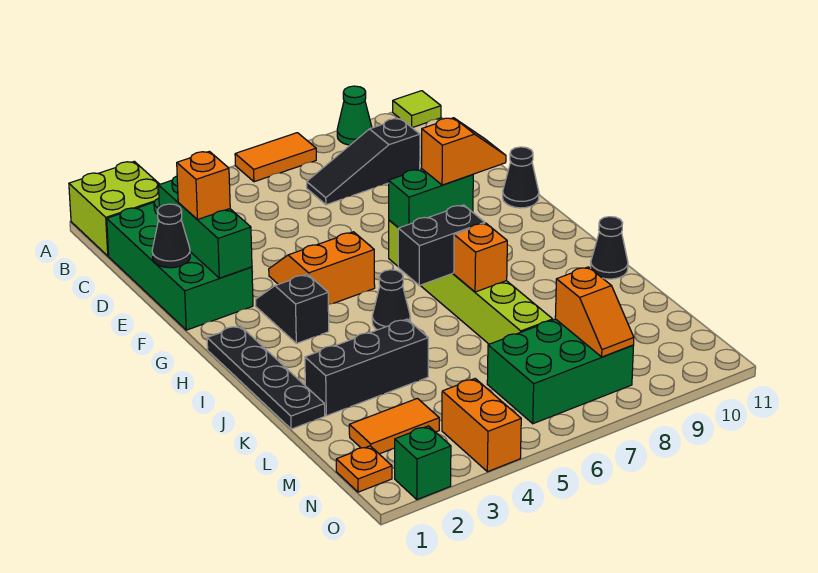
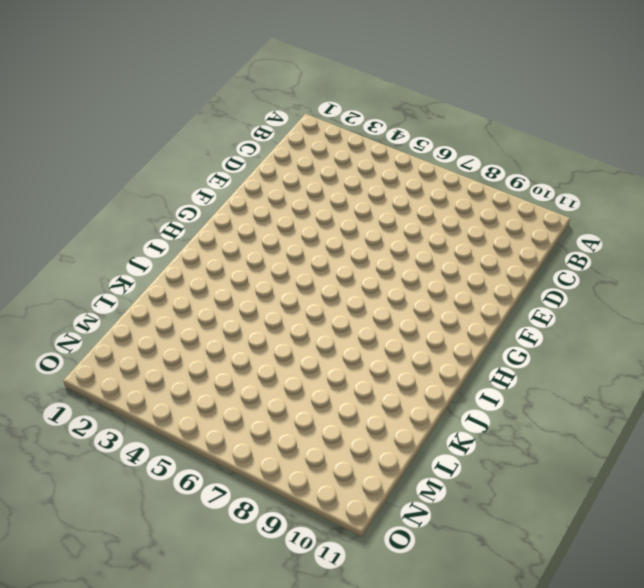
none -> lime brick A1:B2 level 1
none -> orange tile A6:A7 level 1
none -> green cone A9 level 1

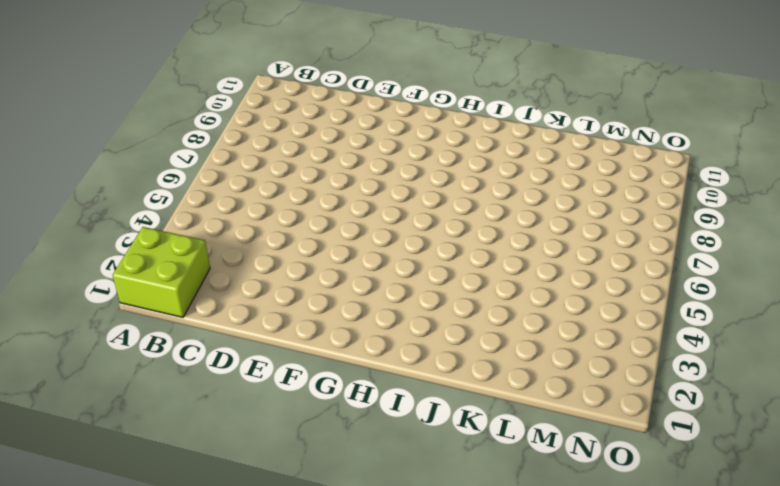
none -> orange tile A6:A7 level 1
none -> green cone A9 level 1
none -> lime tile A11 level 1

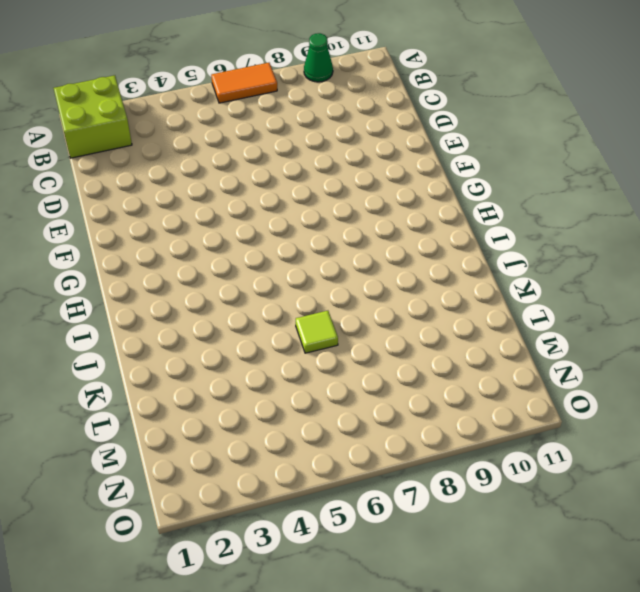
lime tile K6 level 1 -> lime tile A11 level 1
none -> green brick C1:F2 level 1
none -> black slope C7:C9 level 1 top 9
none -> orange slope F4:G5 level 1 top G

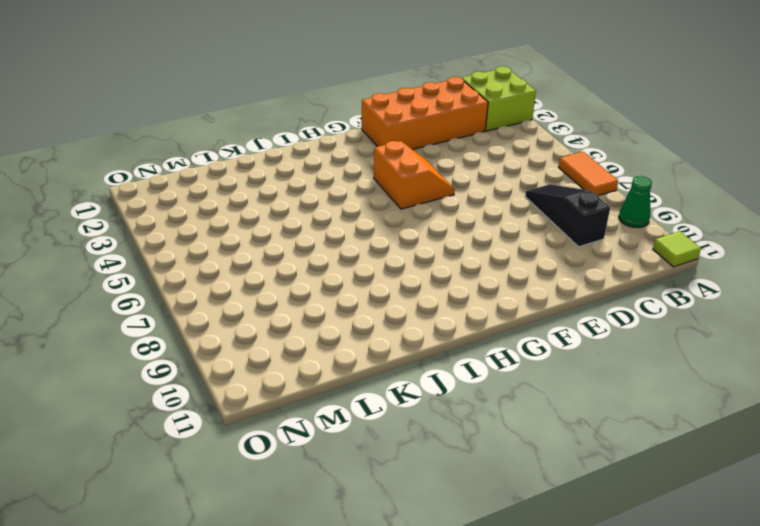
orange brick C1:F2 level 1 -> green brick C1:F2 level 1
none -> black cone F11 level 1
none -> black slope G3:H3 level 1 top H
none -> lime brick G7:L7 level 1

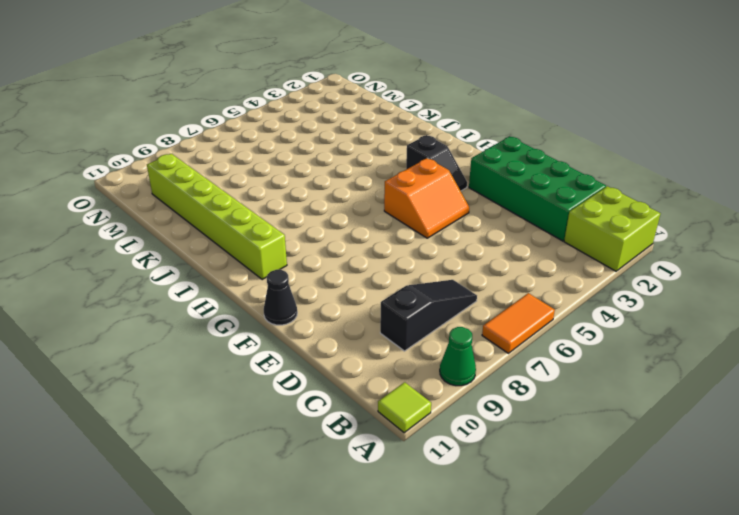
lime brick H10:M10 level 1 -> lime brick G7:L7 level 1
none -> black plate H1:K1 level 1
none -> black cone I5 level 1
none -> black cone J11 level 1

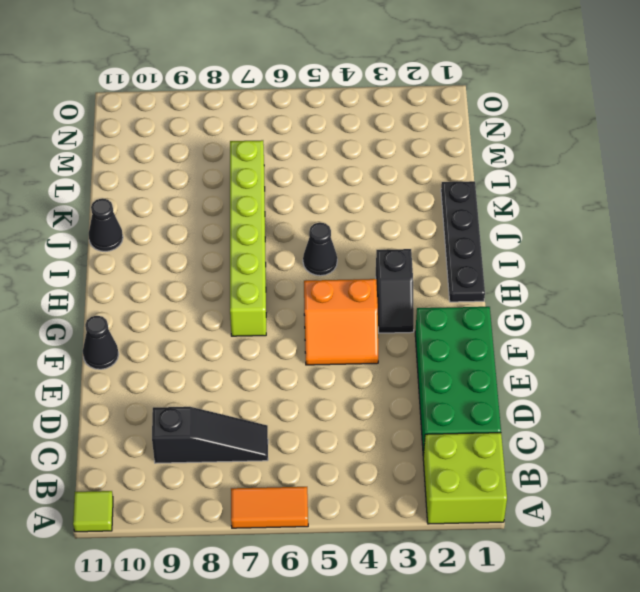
none -> green cone A9 level 1
none -> black brick K2:K4 level 1
none -> orange tile M2:M3 level 1

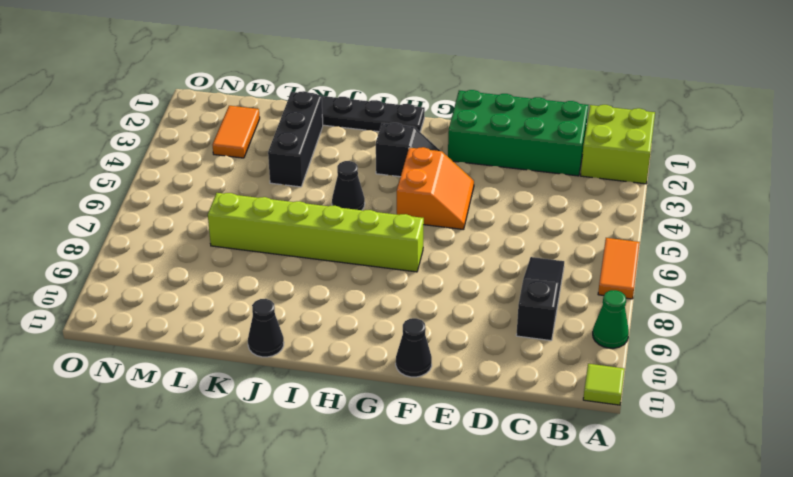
none -> green brick M6:N8 level 1
none -> orange plate N1 level 1
none -> orange brick N4:O4 level 1

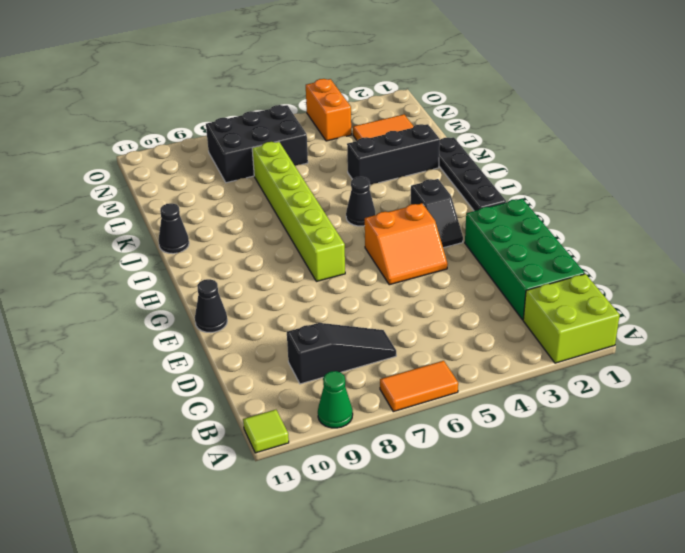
black brick M6:N8 level 1 -> green brick M6:N8 level 1
none -> orange plate N1 level 1
none -> green brick O2 level 1
none -> green brick D2:F2 level 2

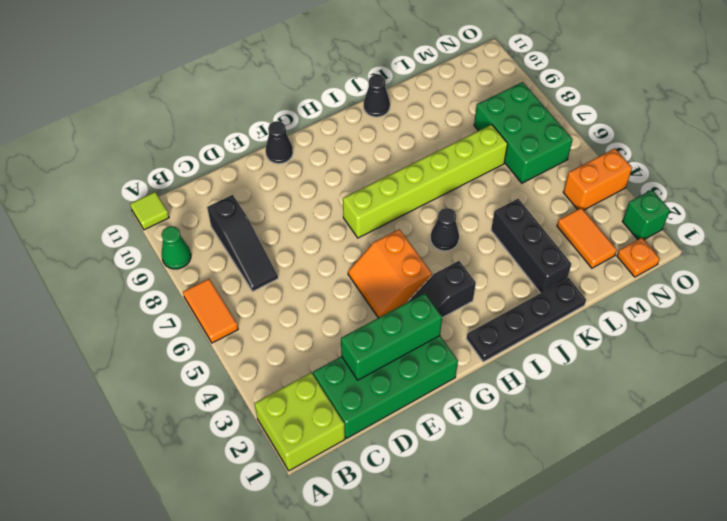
none -> black cone E1 level 2
none -> green brick G7:G8 level 2
none -> black brick I6:I7 level 2

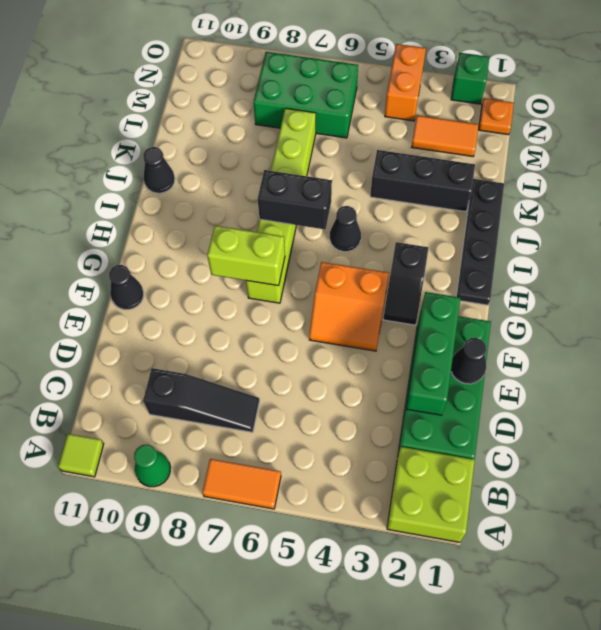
lime brick G7:G8 level 2 -> green brick G7:G8 level 2
none -> orange brick J7 level 2
none -> orange slope M8:N8 level 2 top M
none -> orange brick E2 level 3

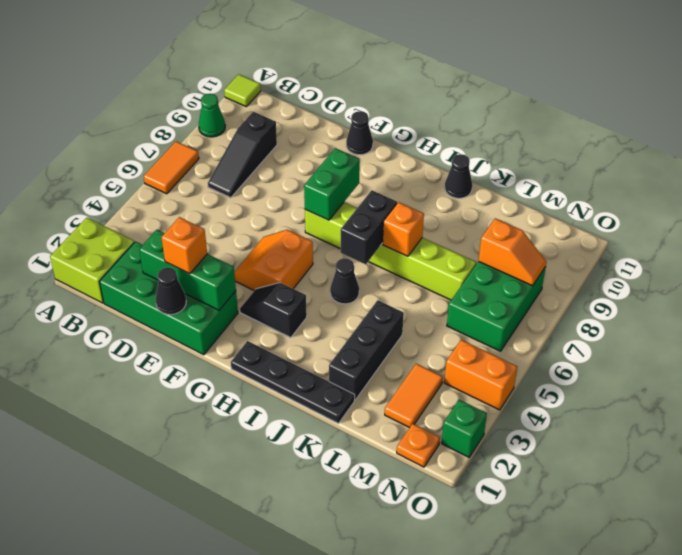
none -> orange slope G8:G9 level 3 top 8

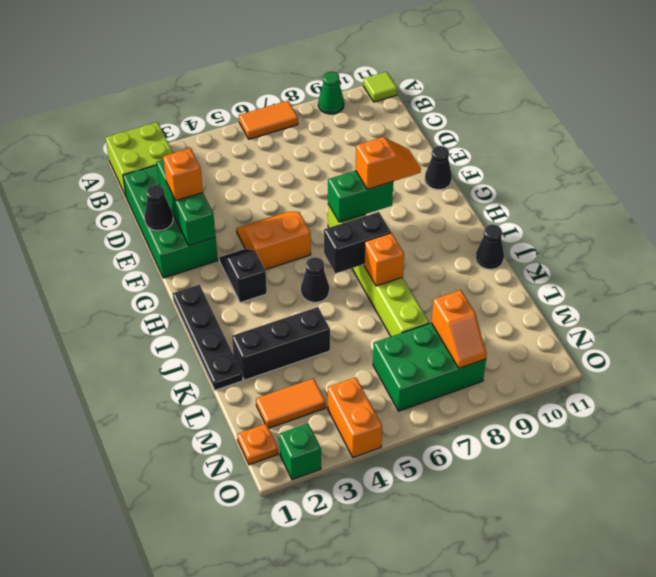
none -> black slope C7:C9 level 1 top 9

